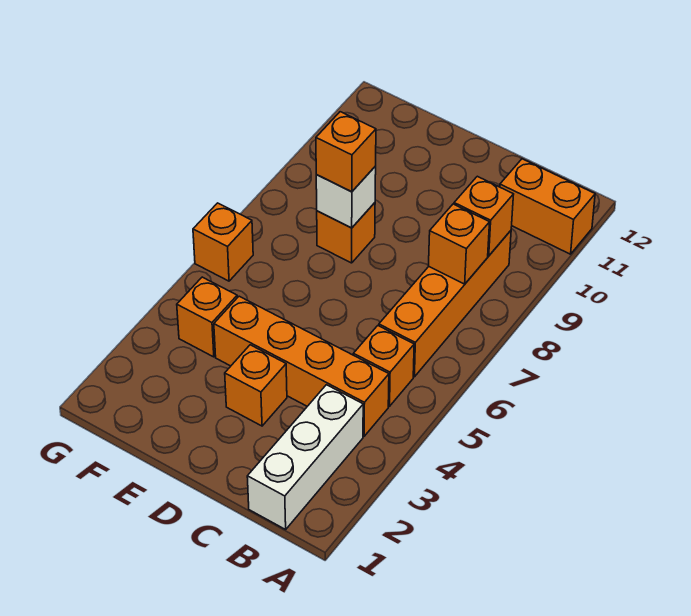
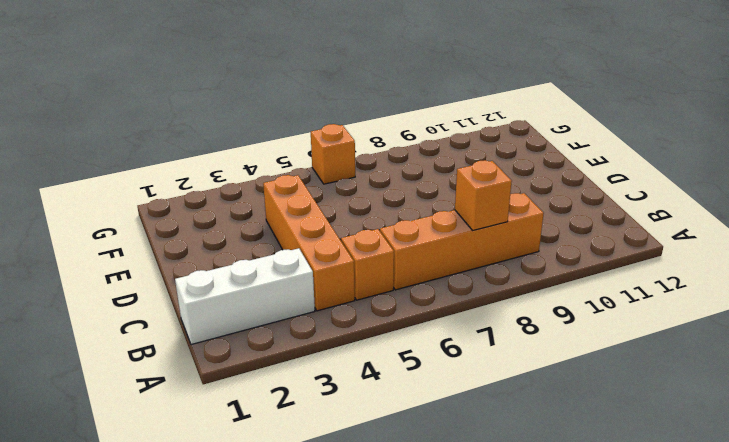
none -> orange brick A11:B11 level 1
none -> orange brick D3 level 1
none -> orange brick E8 level 1

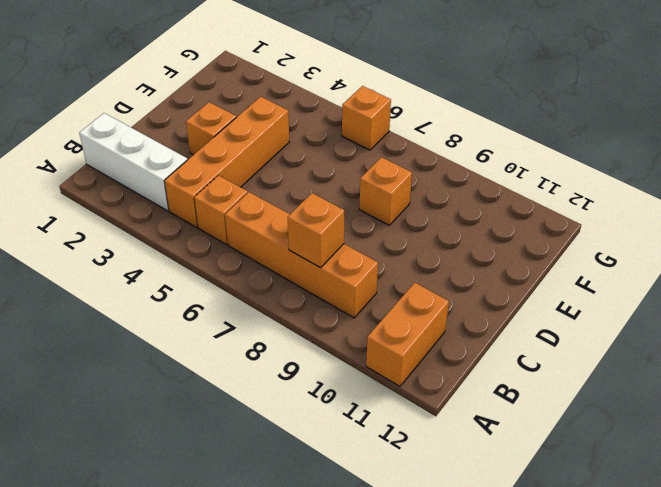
none -> orange brick F4 level 1
none -> orange brick B9 level 2
none -> white brick E8 level 2

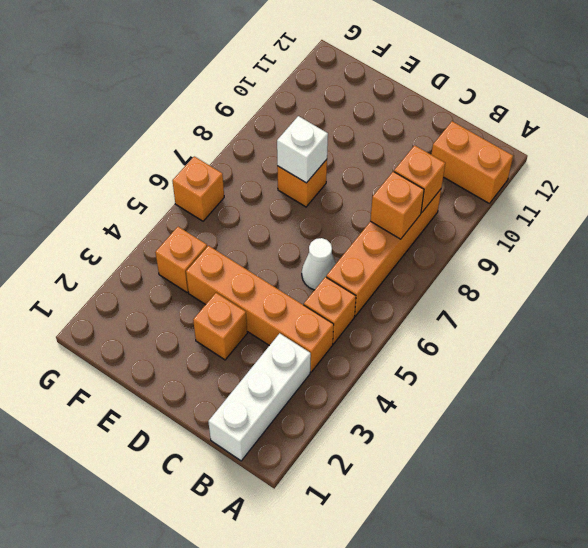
white cone C6 level 1 -> none
none -> orange brick E8 level 3

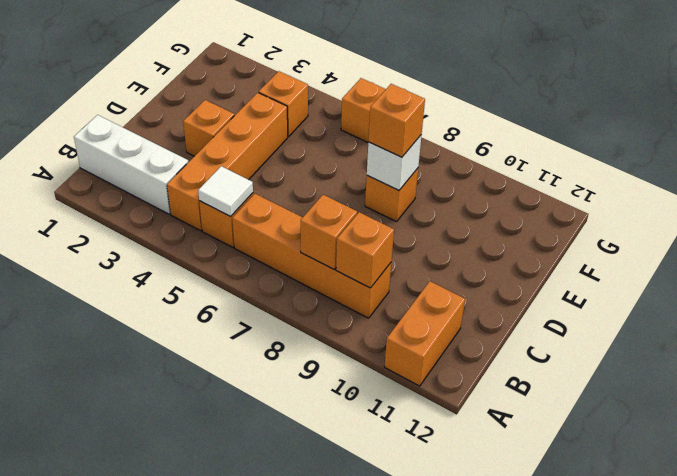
white tile B5 level 2 -> none

